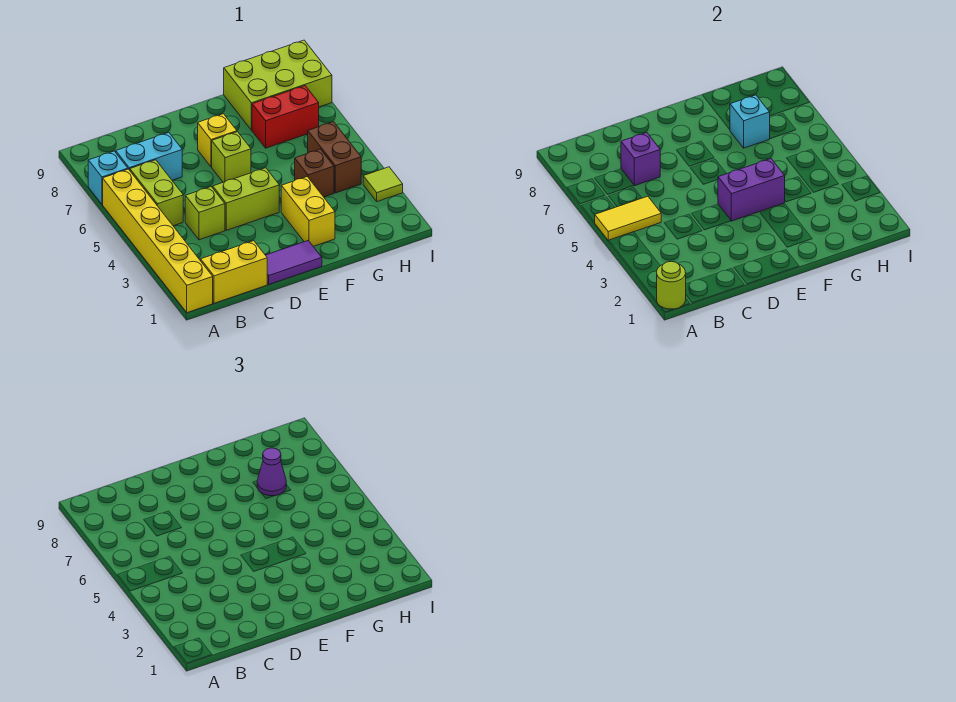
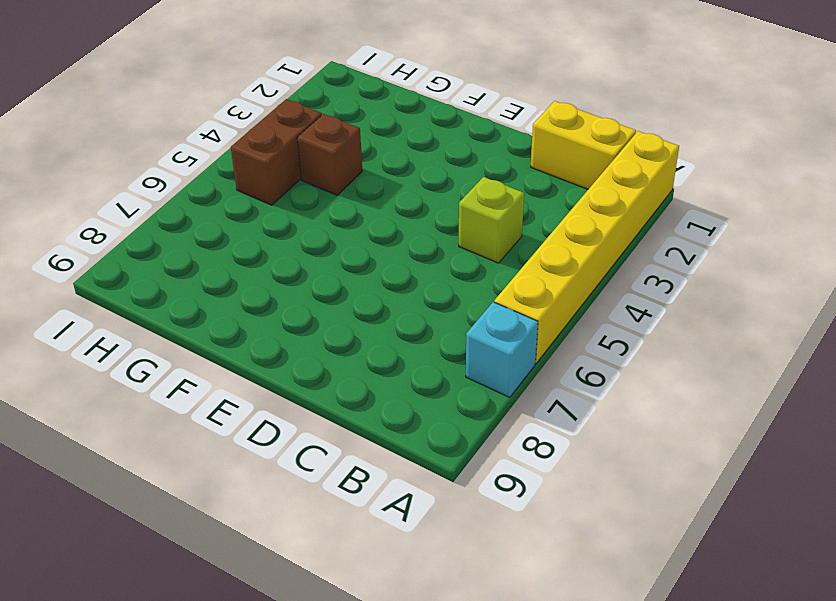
none -> lime brick B5:B6 level 1
none -> cyan brick B7:C7 level 1
none -> purple tile D1:E1 level 1

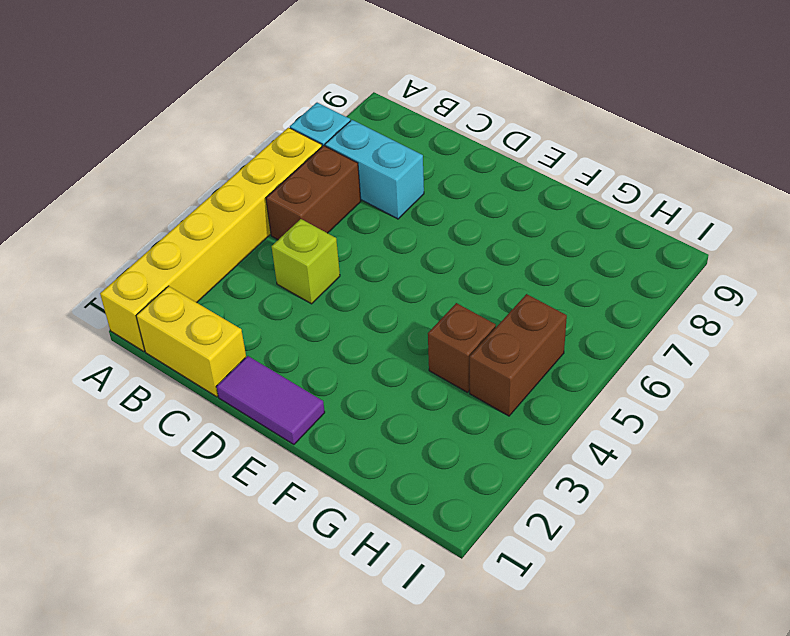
brown brick B5:B6 level 1 -> lime brick B5:B6 level 1
none -> lime brick D4:E4 level 1
none -> lime brick E6 level 1
none -> yellow brick E7 level 1

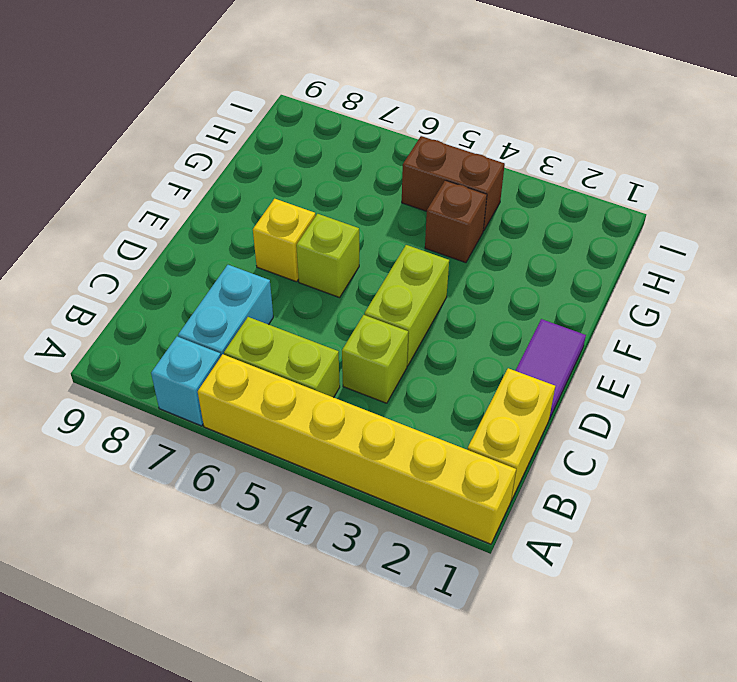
none -> yellow brick F2:F3 level 1
none -> red brick G7:H7 level 1
none -> lime brick G8:I9 level 1

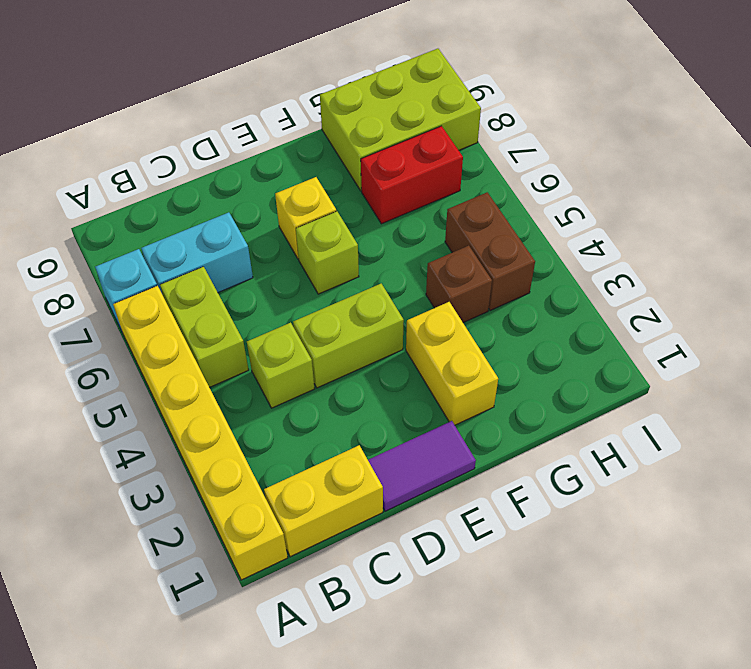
none -> lime tile I3 level 1
none -> lime round brick A1 level 2
none -> yellow tile A5:B5 level 2

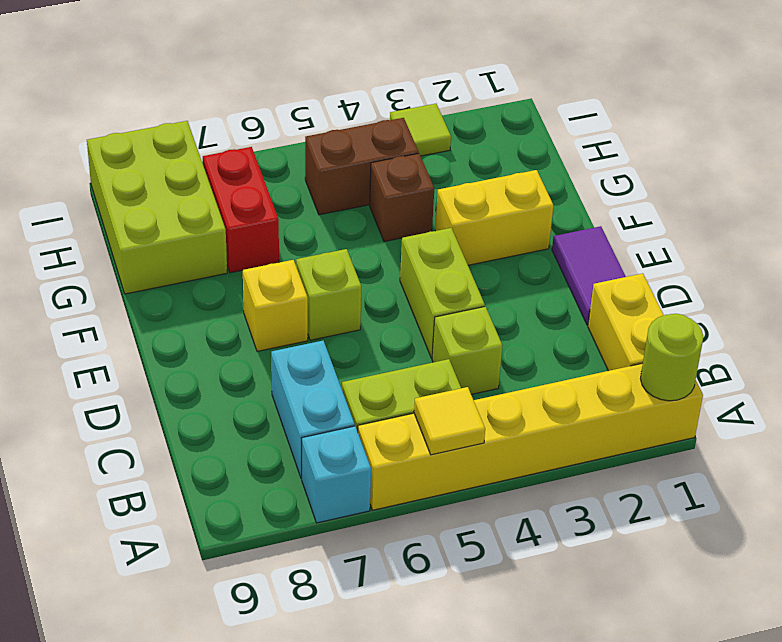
yellow tile A5 level 2 -> yellow tile A5:B5 level 2
none -> purple brick C7 level 2
none -> purple brick E4:F4 level 2
none -> cyan brick G7 level 2

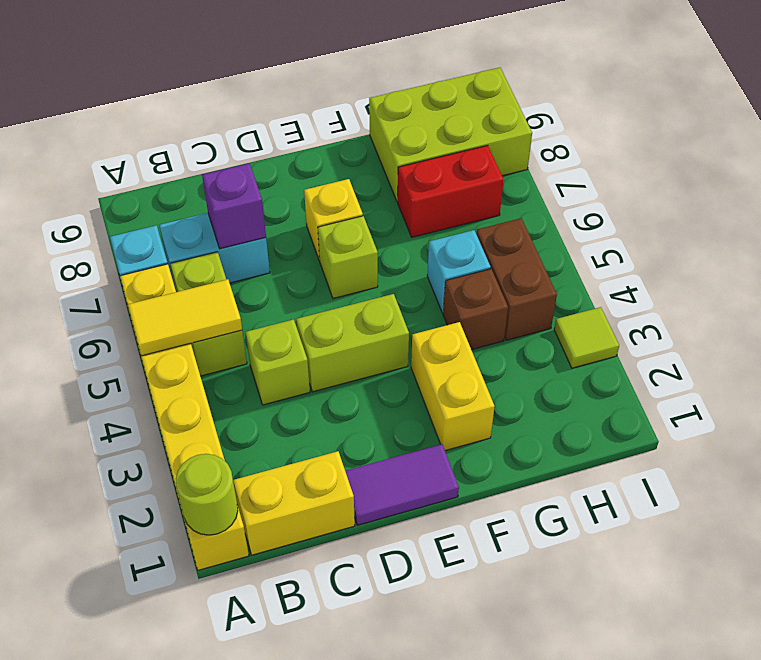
cyan brick G5 level 1 -> cyan brick G7 level 2
none -> purple brick E4:F4 level 2
none -> purple cone G7 level 3

